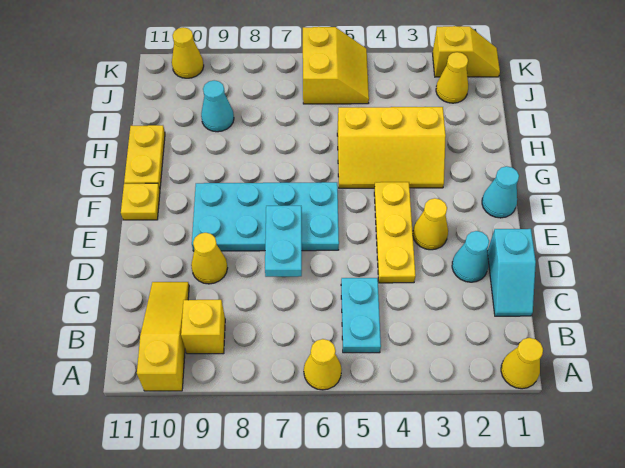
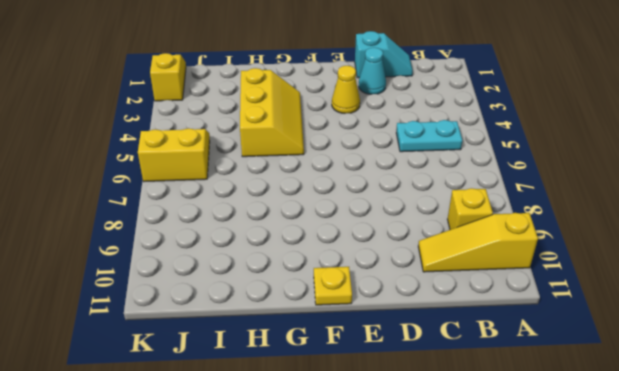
none -> yellow cone A1 level 1
none -> yellow cone A6 level 1
none -> yellow plate D4:F4 level 1

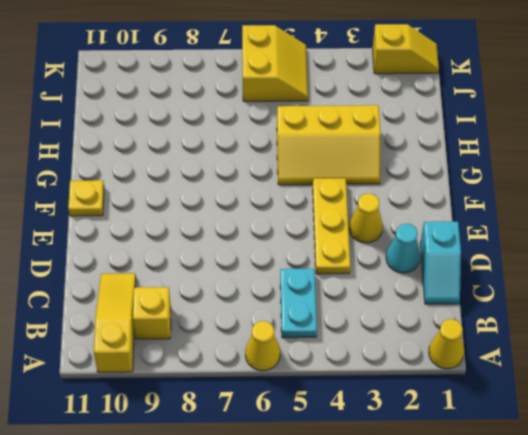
none -> yellow cone D9 level 1
none -> cyan plate E6:F9 level 1
none -> cyan cone F1 level 1

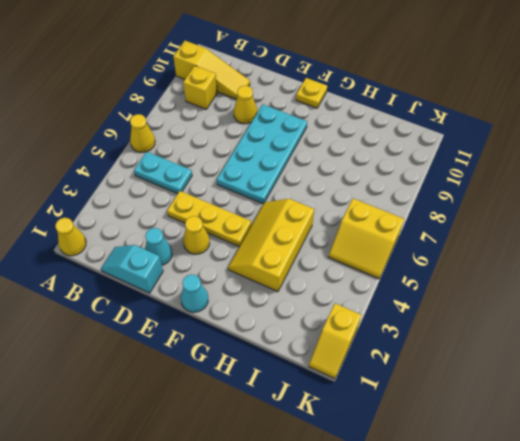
none -> yellow plate G11:H11 level 1
none -> cyan cone I9 level 1
none -> yellow cone J2 level 1

